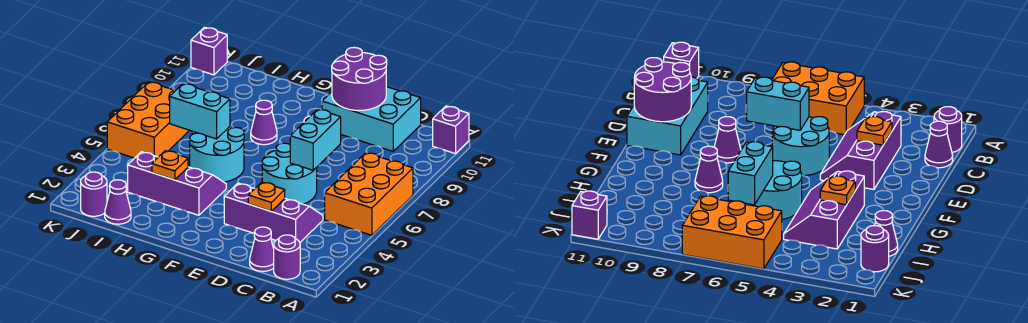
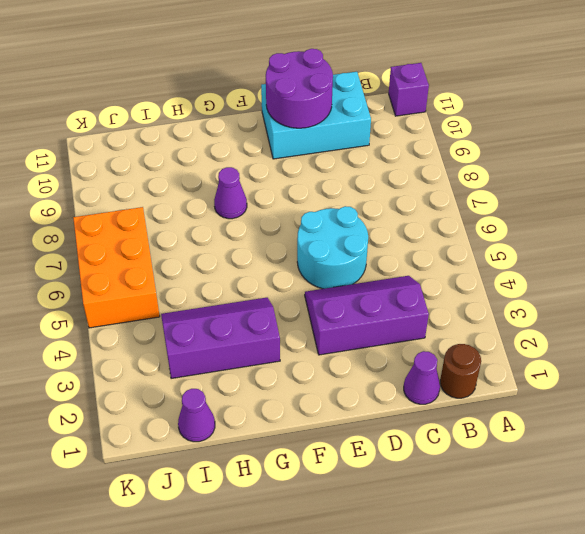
brown round brick B1 level 1 -> purple round brick B1 level 1
none -> orange brick A5:B7 level 1
none -> purple cone E8 level 1
none -> cyan round brick G5:H6 level 1

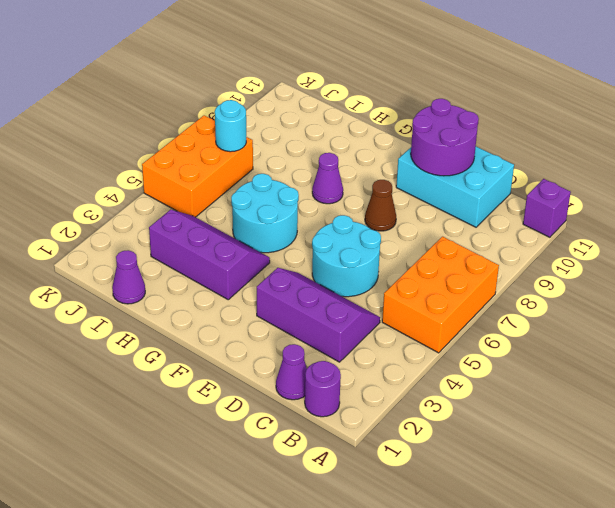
brown cone E8 level 1 -> purple cone E8 level 1
cyan round brick J7 level 2 -> none
none -> purple round brick J1 level 1
none -> purple brick K11 level 1
none -> orange plate D3 level 2

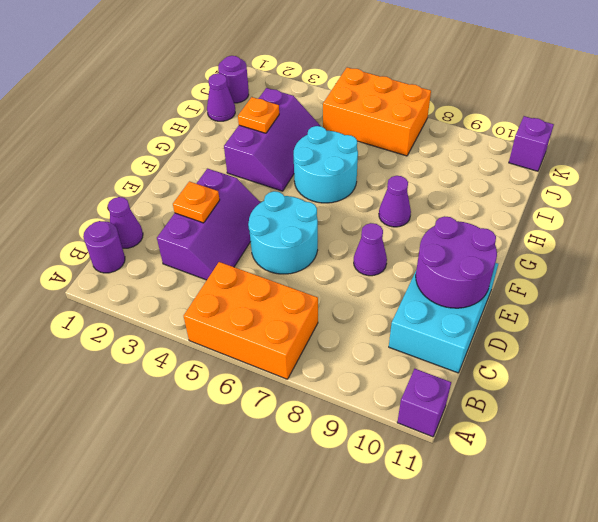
none -> cyan brick D6:D7 level 2
none -> cyan brick H6:I6 level 2

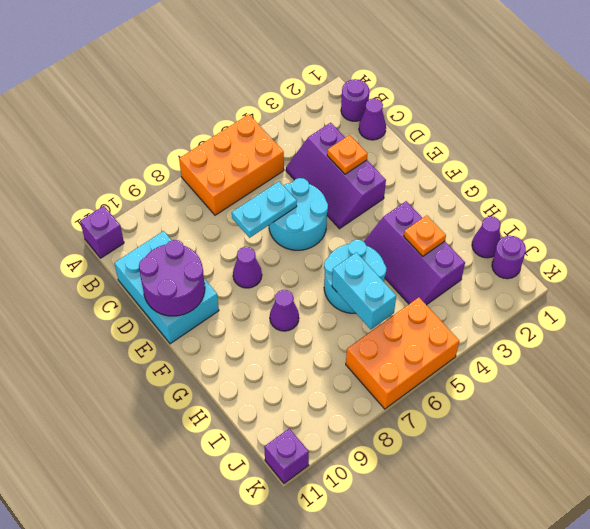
cyan plate D6:D7 level 2 -> cyan brick D6:D7 level 2

